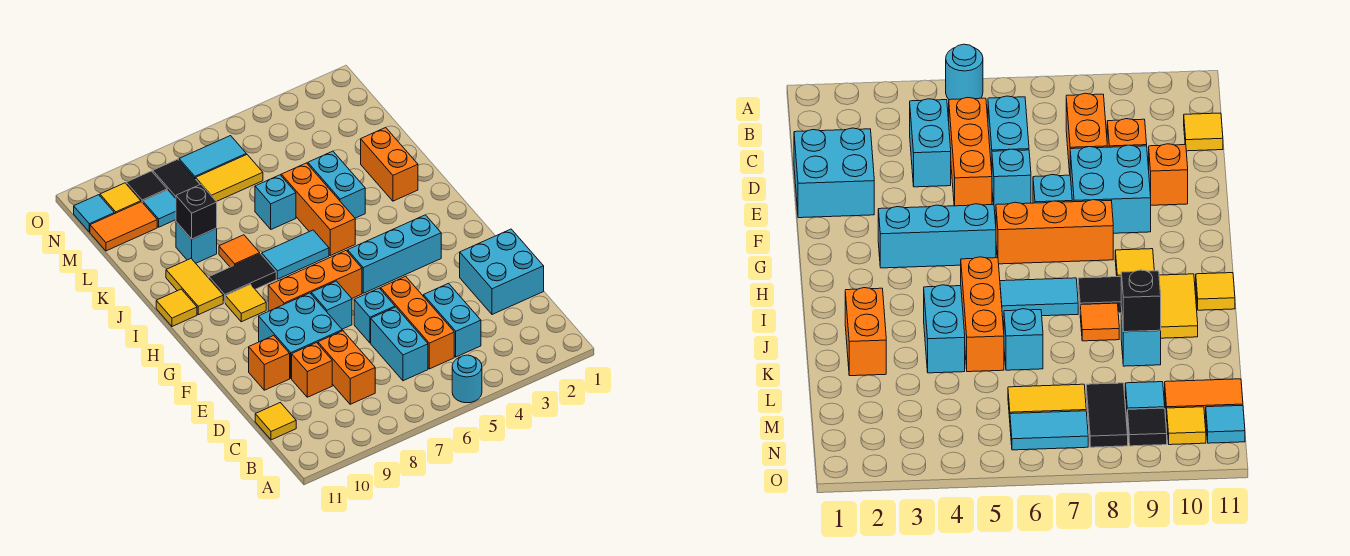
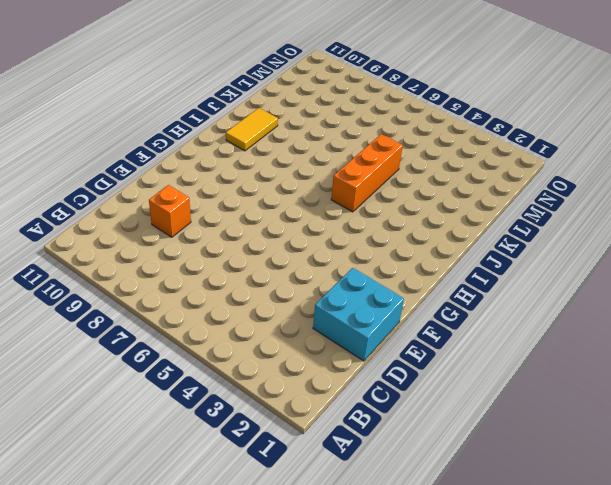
none -> cyan round brick A5 level 1
none -> cyan brick C4:D4 level 1
none -> orange brick C5:E5 level 1
none -> cyan brick C6:D6 level 1

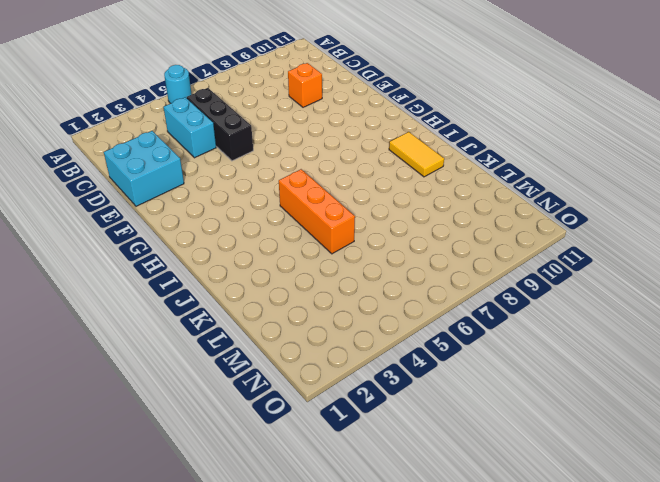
black brick C5:E5 level 1 -> orange brick C5:E5 level 1
none -> cyan brick C6:D6 level 1
none -> orange brick C8:D8 level 1
none -> yellow tile C11 level 1
none -> cyan brick E6 level 1

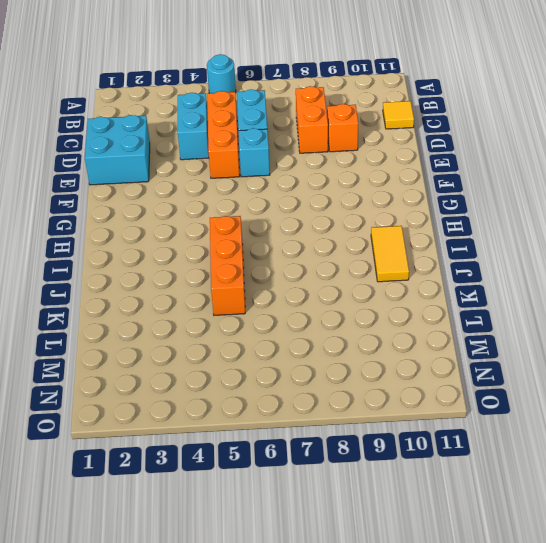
none -> cyan brick E8:F9 level 1
none -> orange brick E10 level 1
none -> cyan brick F7 level 1
none -> cyan brick G3:G5 level 1

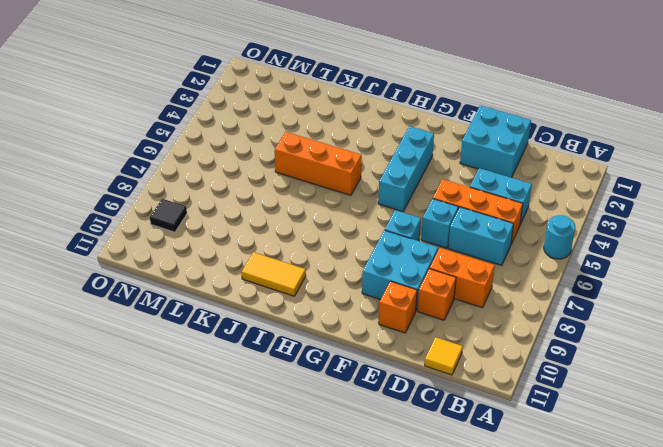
none -> orange brick G6:G8 level 1
none -> yellow tile H9 level 1
none -> cyan tile I6:I7 level 1
none -> black tile I8:I9 level 1

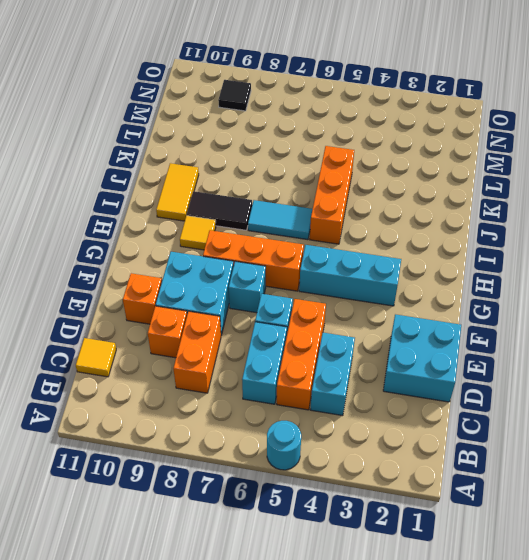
none -> yellow tile I11 level 1
none -> orange brick J2:K2 level 1
none -> cyan brick J4:K4 level 1
none -> orange tile J8 level 1

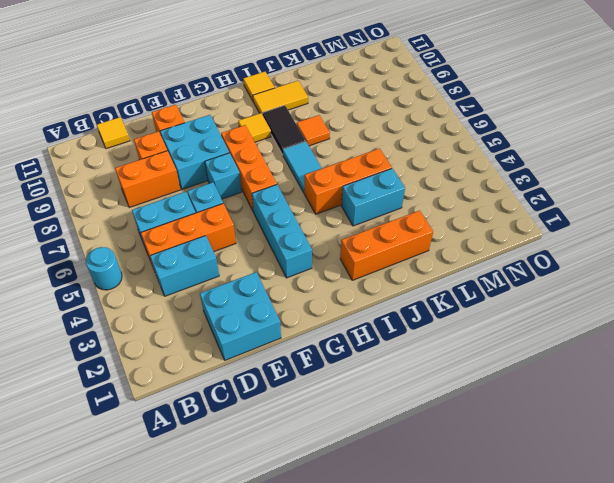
orange brick I2:K2 level 1 -> orange brick J2:K2 level 1
none -> cyan brick K6 level 1
none -> cyan brick K9 level 1
none -> yellow tile M6:M7 level 1
none -> black tile M8:N8 level 1

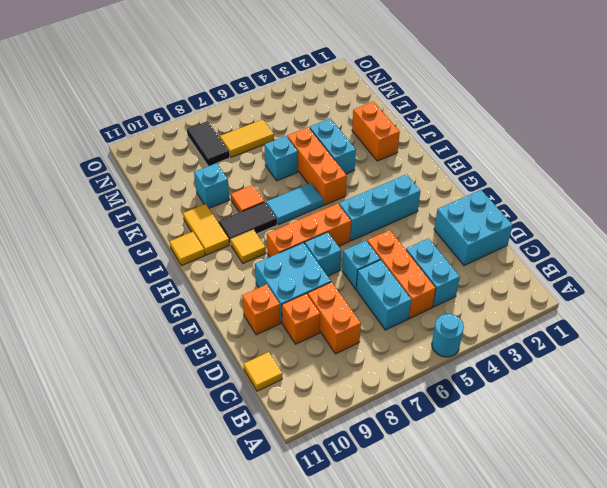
none -> cyan tile M9 level 1
none -> orange tile M10:M11 level 1
none -> cyan tile N6:N7 level 1
none -> black tile N9 level 1

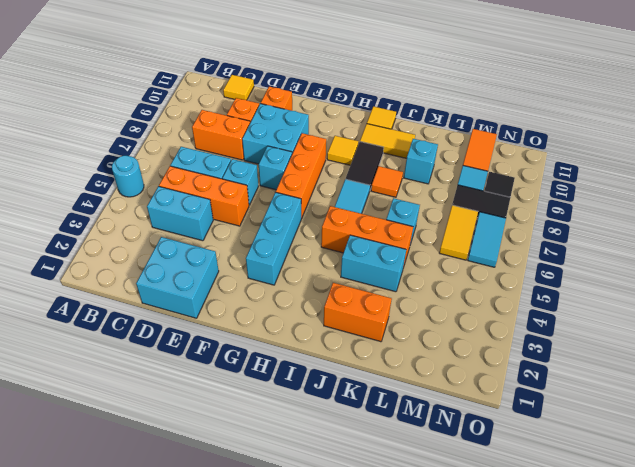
none -> yellow tile N10 level 1
none -> cyan tile N11 level 1
none -> black brick K9 level 2

